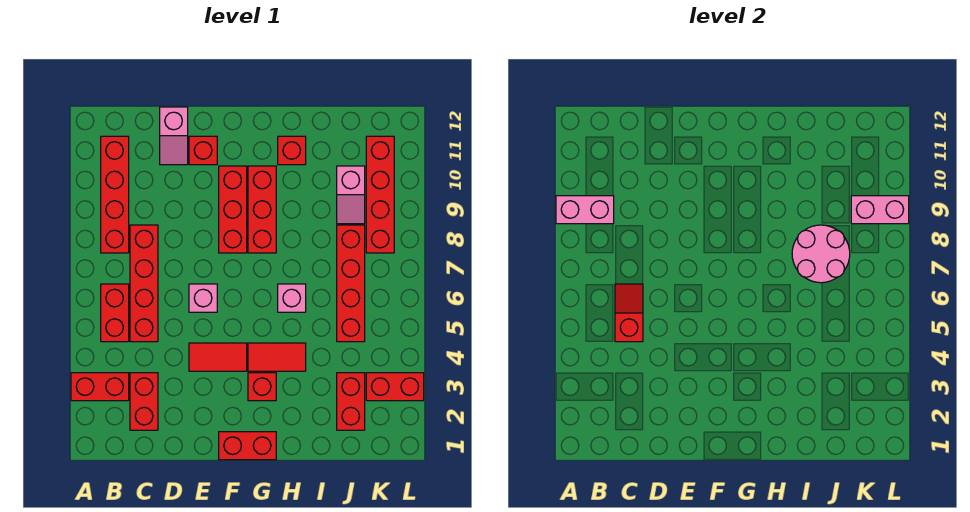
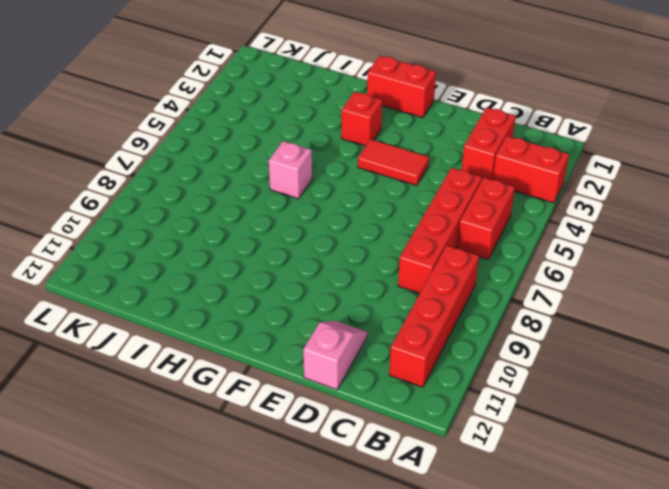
none -> pink brick E6 level 1
none -> red brick E11 level 1
none -> red brick F8:F10 level 1

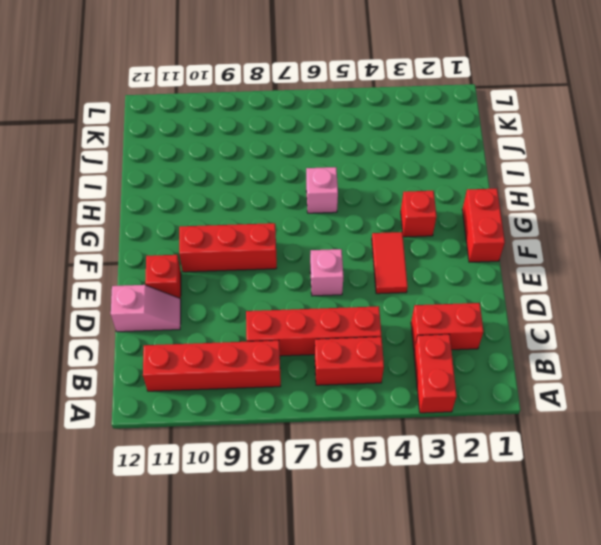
none -> red tile G4:H4 level 1
none -> red brick G8:G10 level 1
none -> red brick H11 level 1

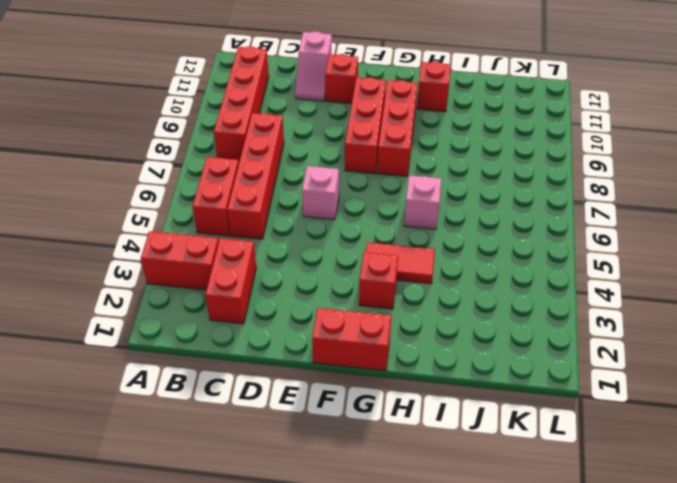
none -> red tile E4:F4 level 1
none -> red brick J2:J3 level 1
none -> red brick J5:J8 level 1

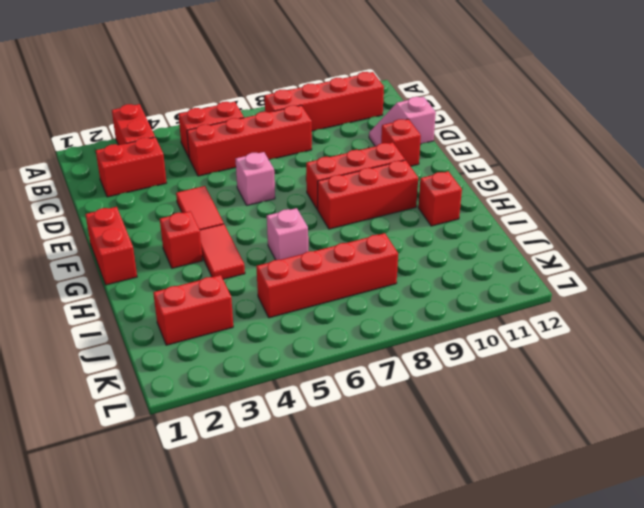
none -> pink slope J9:J10 level 1 top 10
none -> red brick K3:L3 level 1
none -> red brick K8:K11 level 1

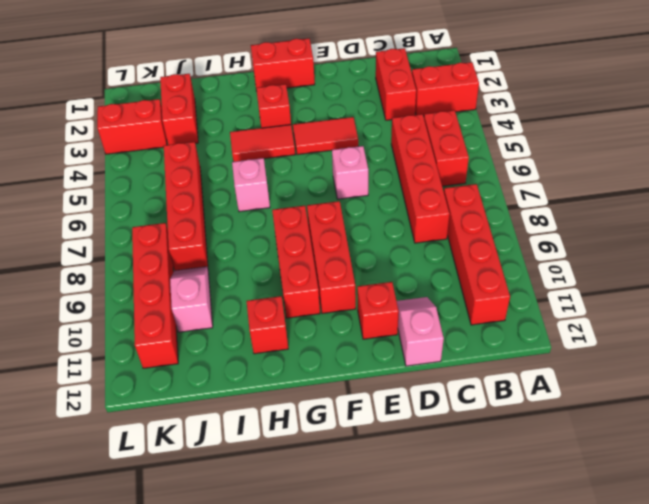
none -> pink brick A9:B9 level 2
none -> red slope C5:C6 level 2 top 5
none -> pink round brick I7:J8 level 2

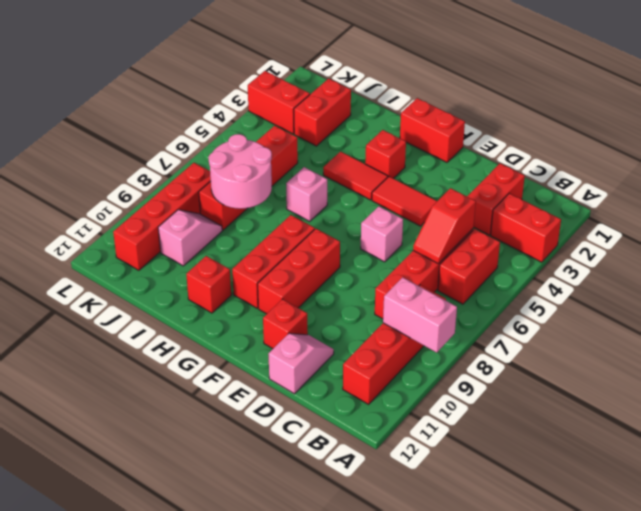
none -> pink brick K9:L9 level 2

